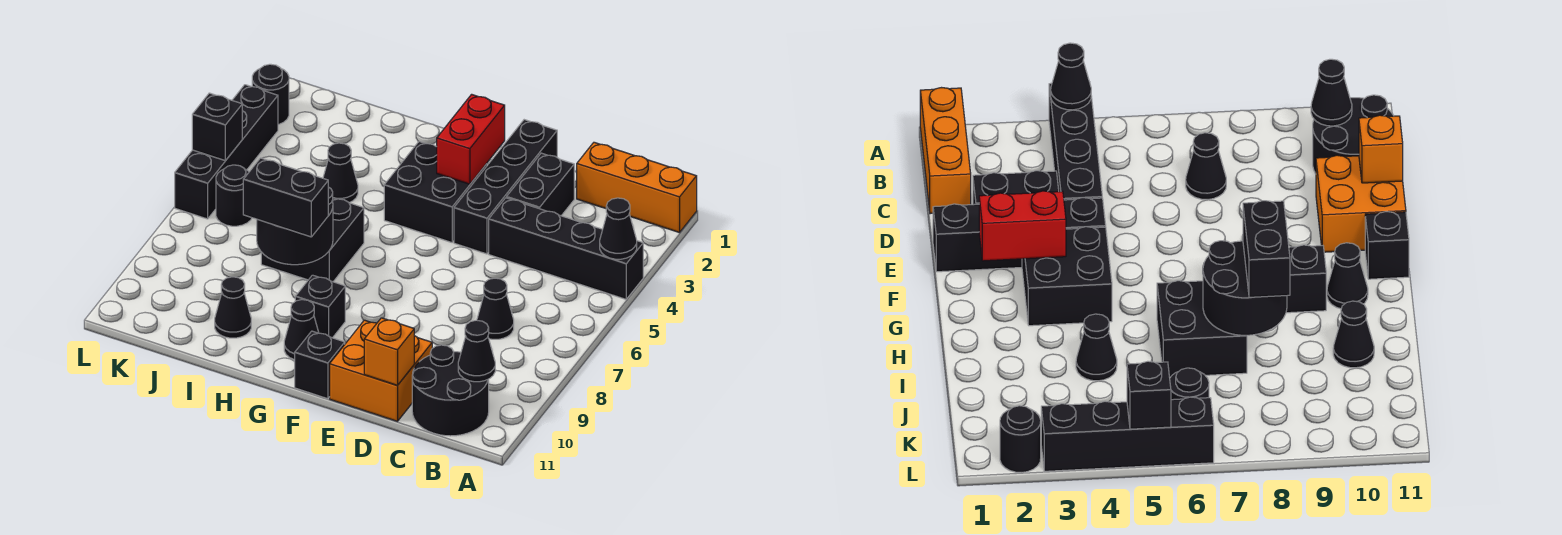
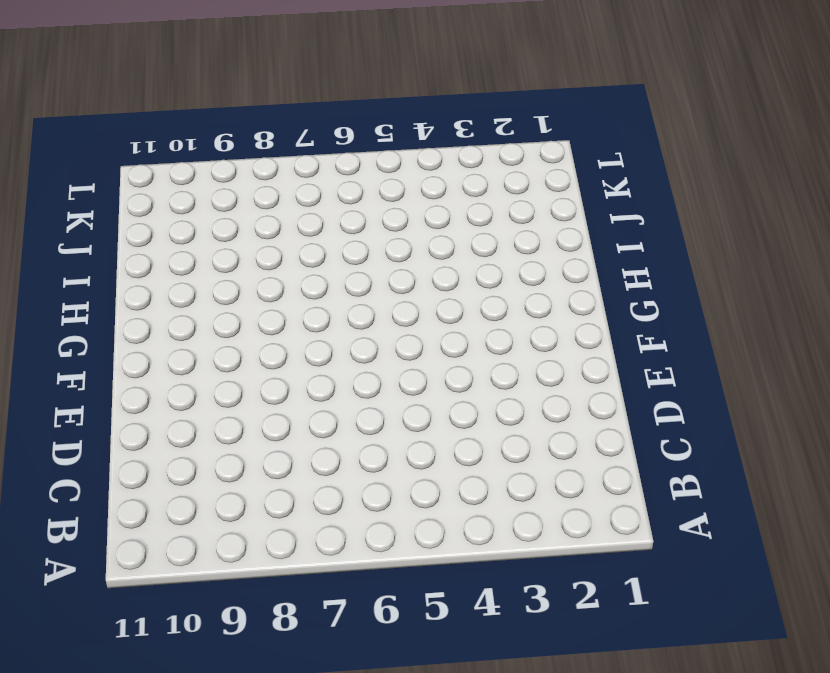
none -> orange brick A1:C1 level 1
none -> black brick A4:D4 level 1
none -> black round brick B10:C11 level 1

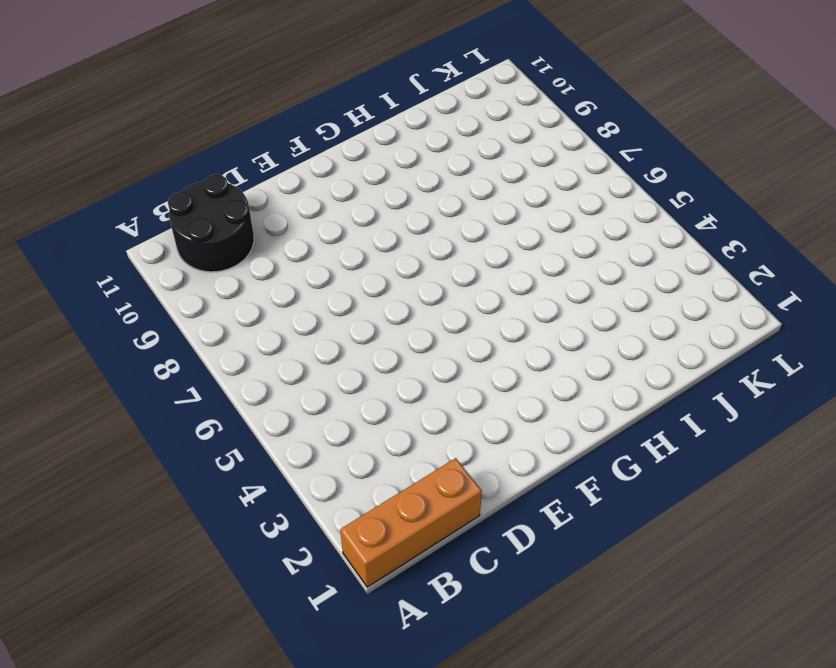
none -> black brick A4:D4 level 1
none -> black cone C7 level 1
none -> black brick D2:D3 level 1

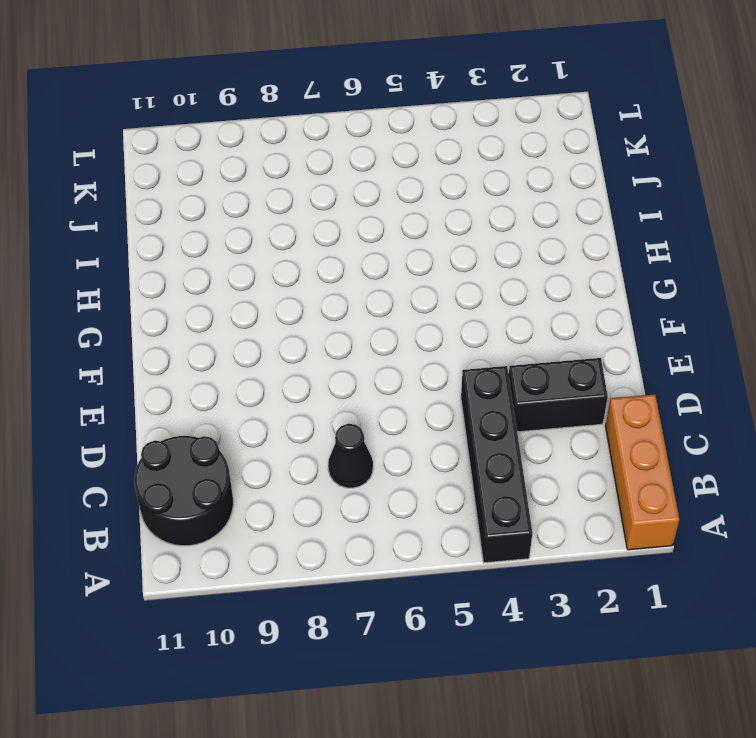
none -> orange brick D10:E11 level 1
none -> black brick E1:E4 level 1
none -> black brick F3:G4 level 1

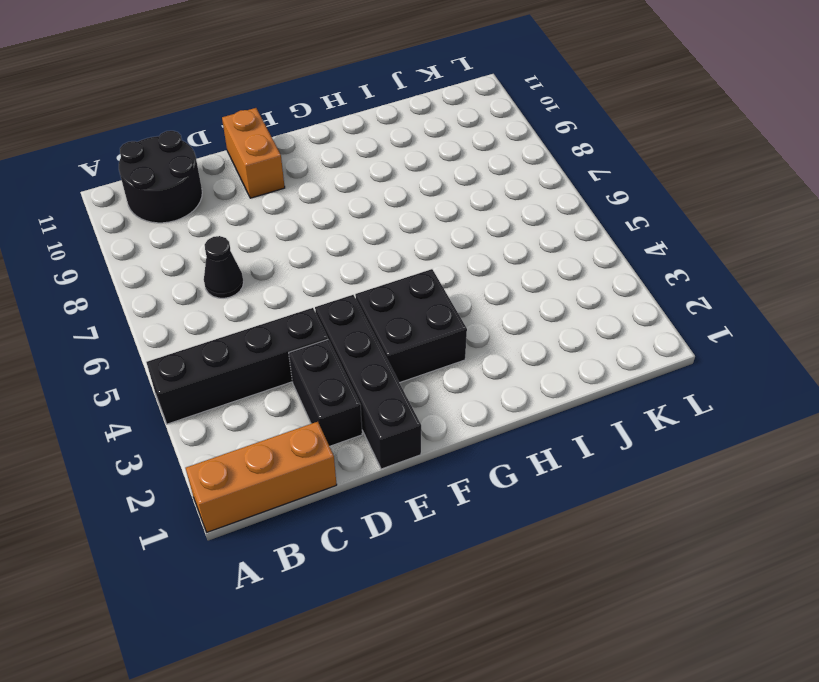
orange brick E10:E11 level 1 -> orange brick D10:E11 level 1
none -> black brick F11 level 1
none -> black brick G9 level 1
none -> black cone G10 level 1

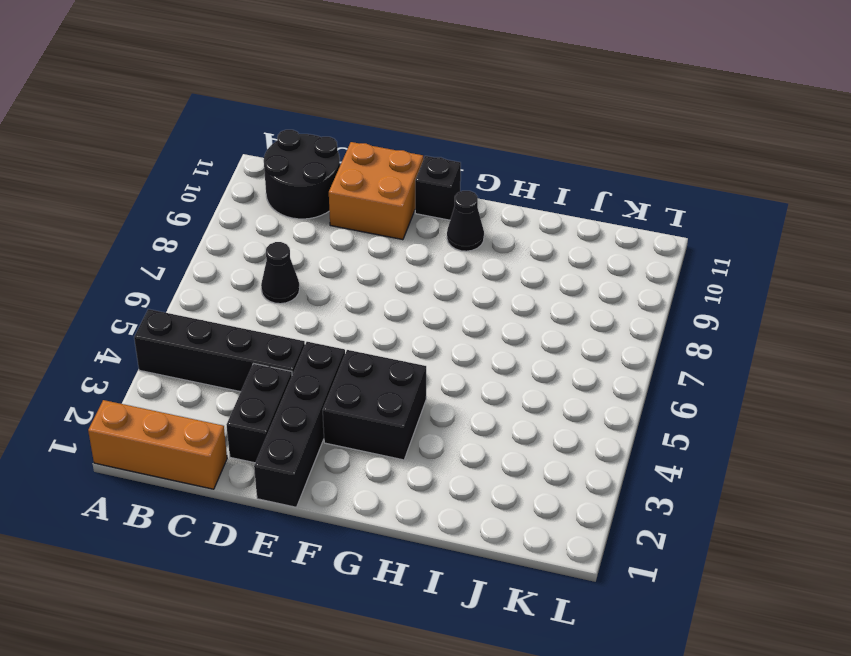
none -> black brick G9 level 1
none -> black brick H6:I7 level 1
none -> black cone I4 level 1

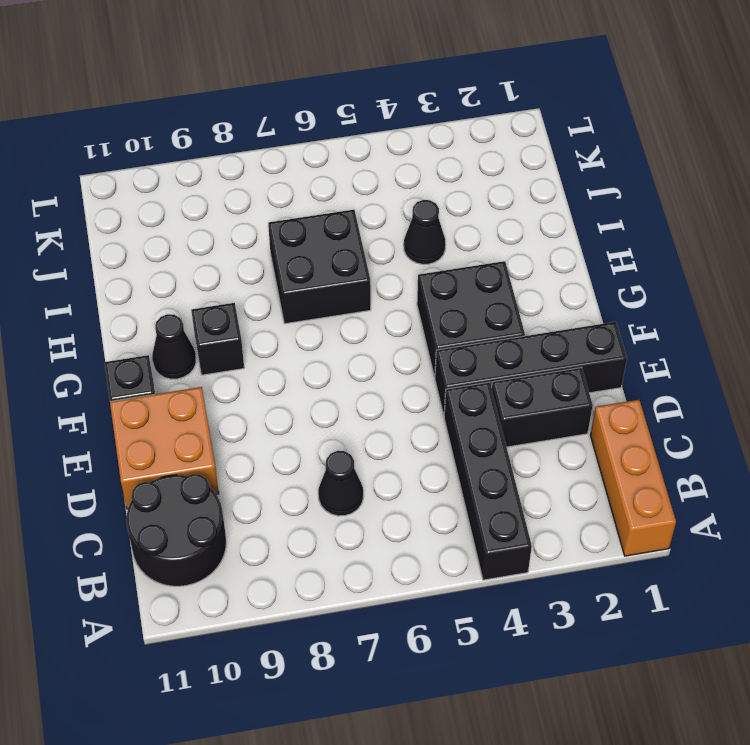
none -> black cone I10 level 1
none -> black round brick K6 level 1
none -> black round brick L2 level 1

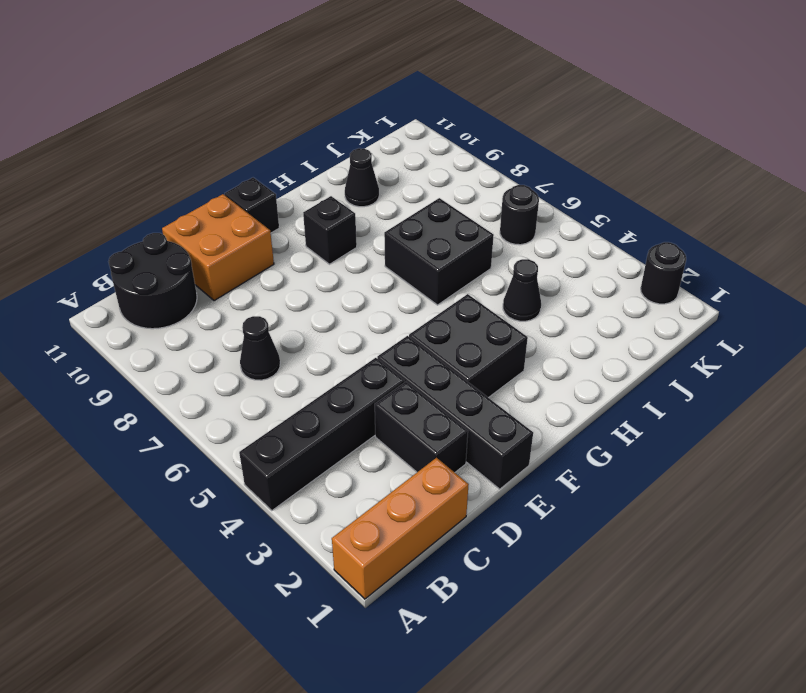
none -> black cone G10 level 1
none -> black brick L3:L6 level 1
none -> black cone A4 level 2

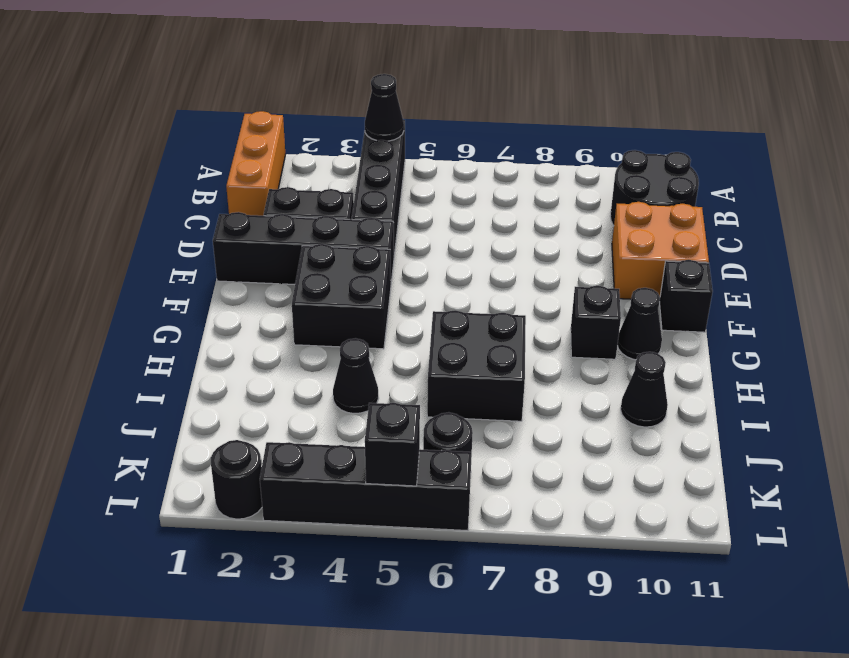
none -> black cone C7 level 1
none -> black cone B10 level 2
none -> orange brick D11 level 2

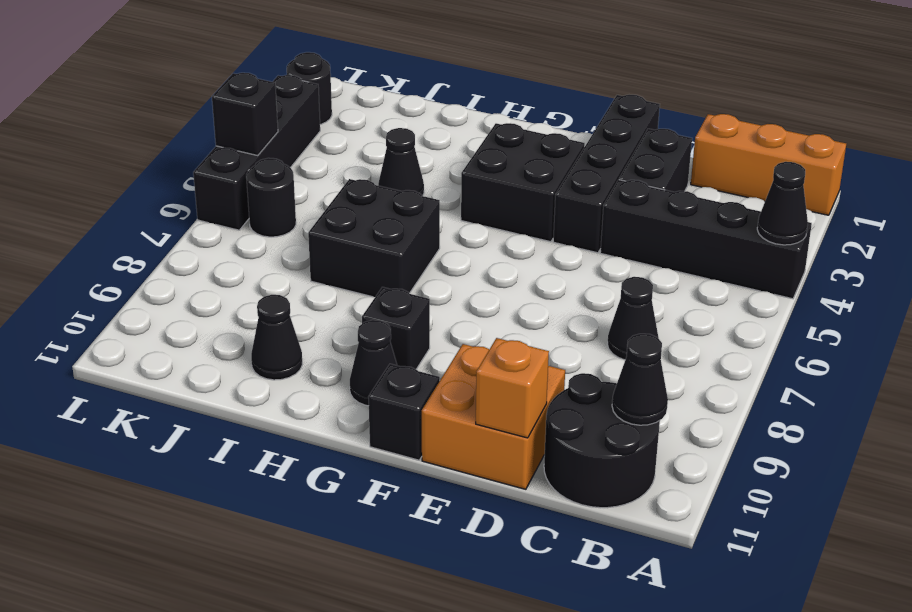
none -> red brick F2:F3 level 2
none -> black round brick H7:I8 level 2
none -> black brick H8:I8 level 3

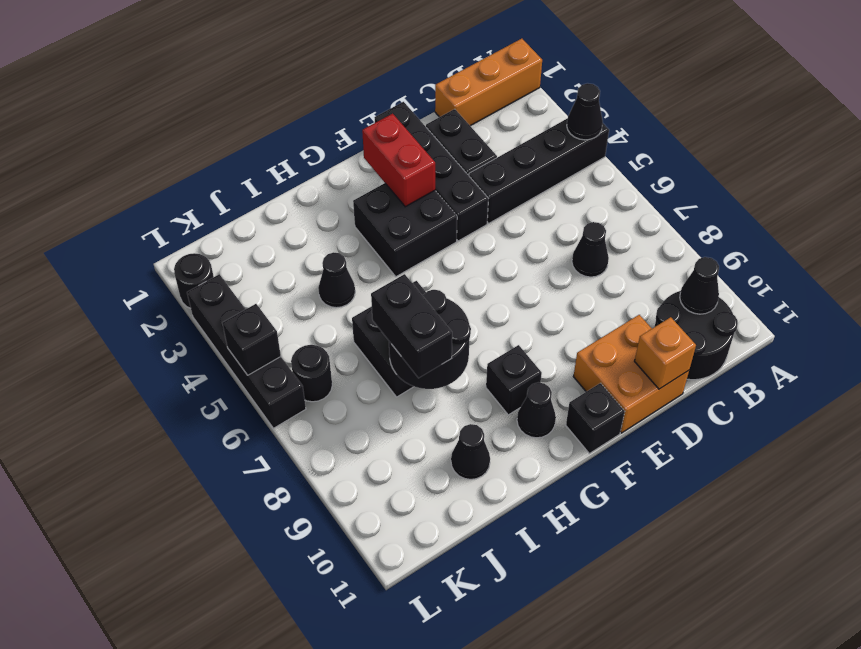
black brick I7:I8 level 3 -> black brick H8:I8 level 3

